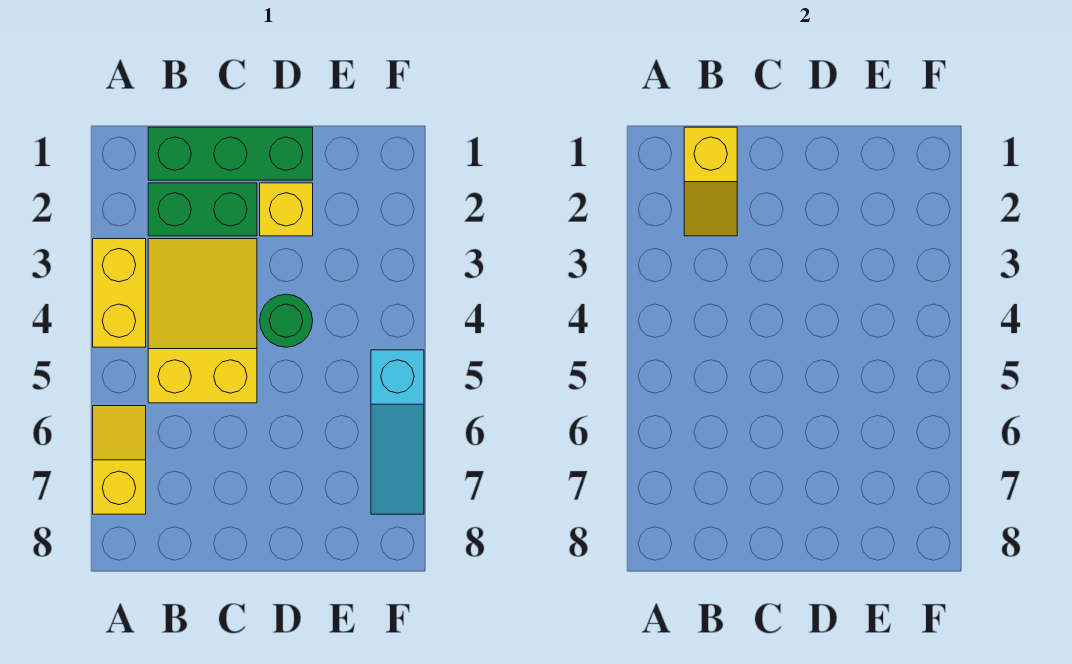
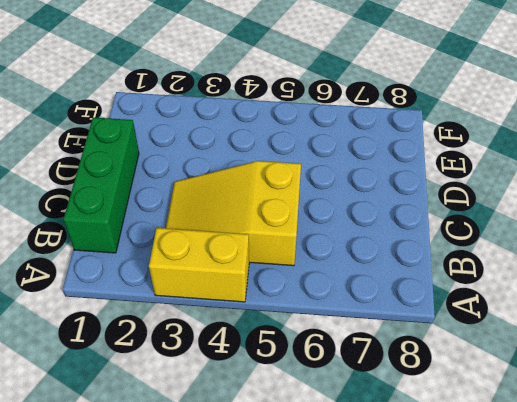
none -> yellow slope A6:A7 level 1 top 7
none -> green brick B2:C2 level 1

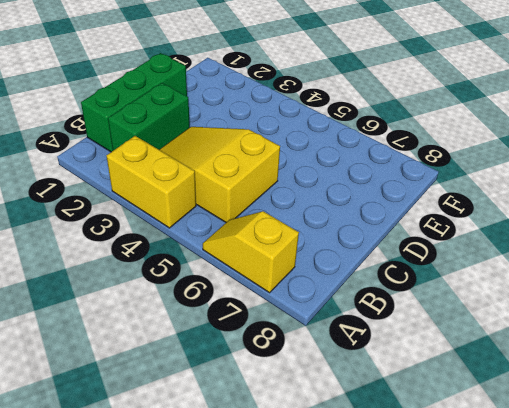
none -> yellow brick D2 level 1
none -> green round brick D4 level 1

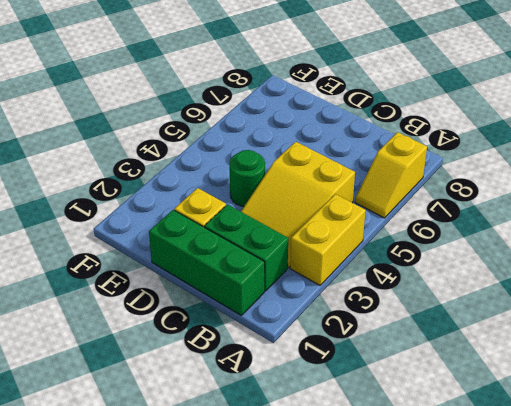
none -> cyan slope F5:F7 level 1 top 5
none -> yellow slope B1:B2 level 2 top 1

